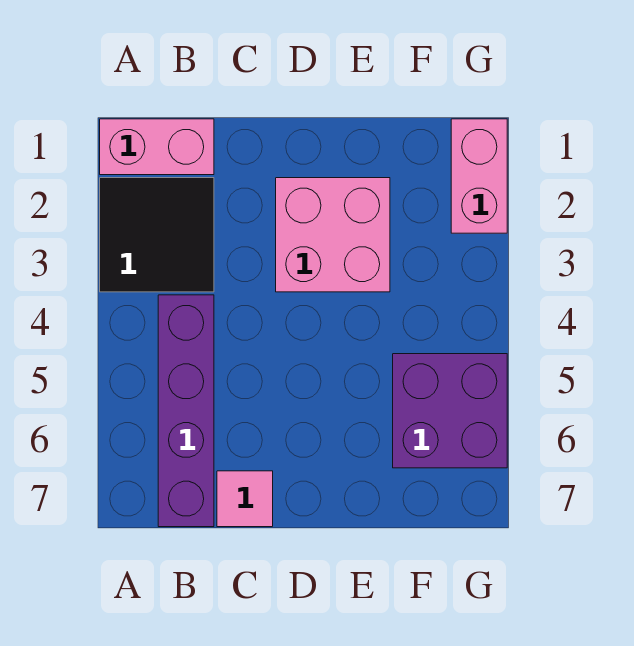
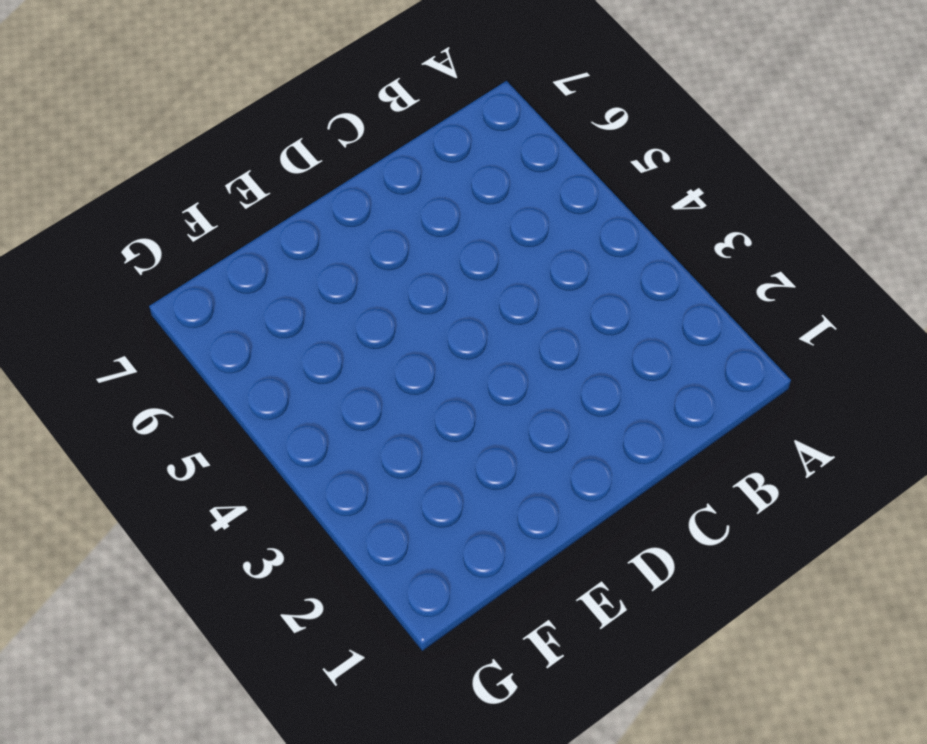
none -> pink brick A1:B1 level 1
none -> black tile A2:B3 level 1

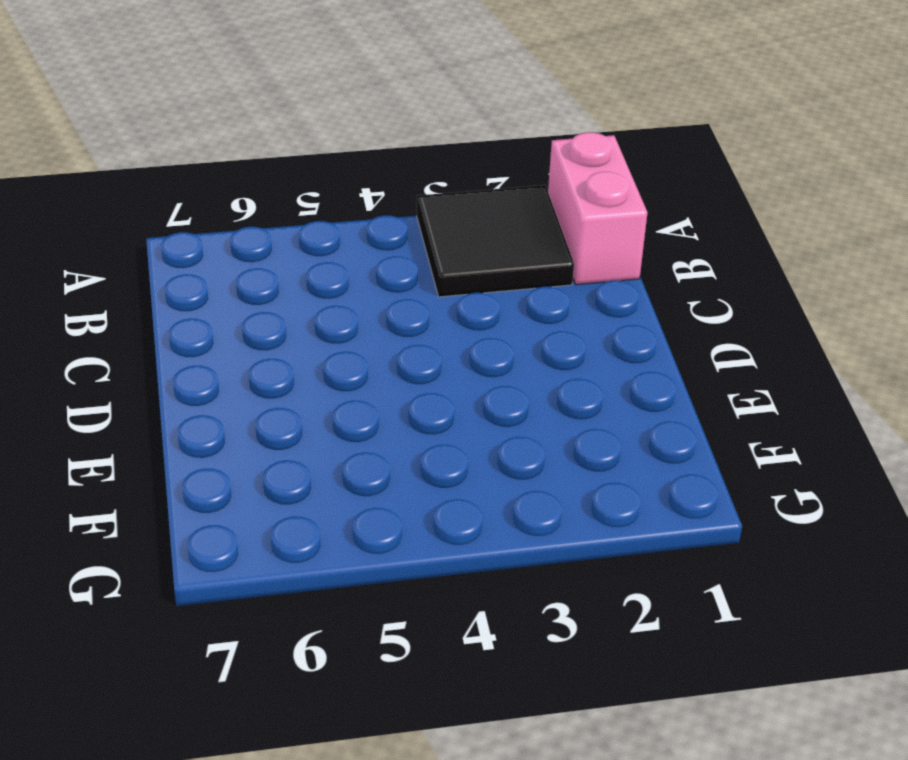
none -> purple brick B4:B7 level 1
none -> pink tile C7 level 1

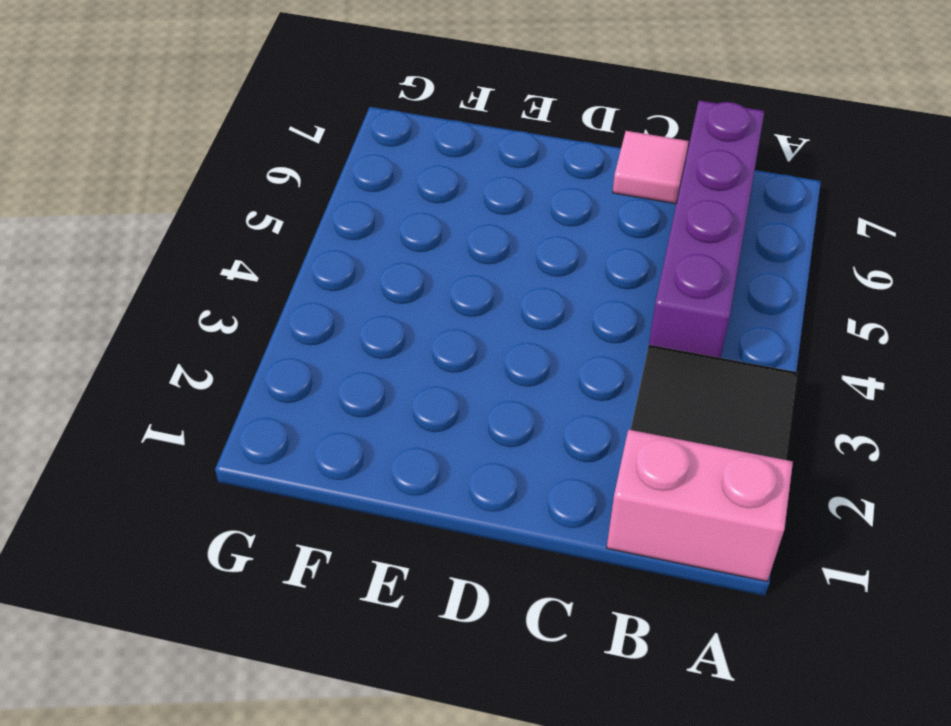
none -> pink brick D2:E3 level 1
none -> purple brick F5:G6 level 1

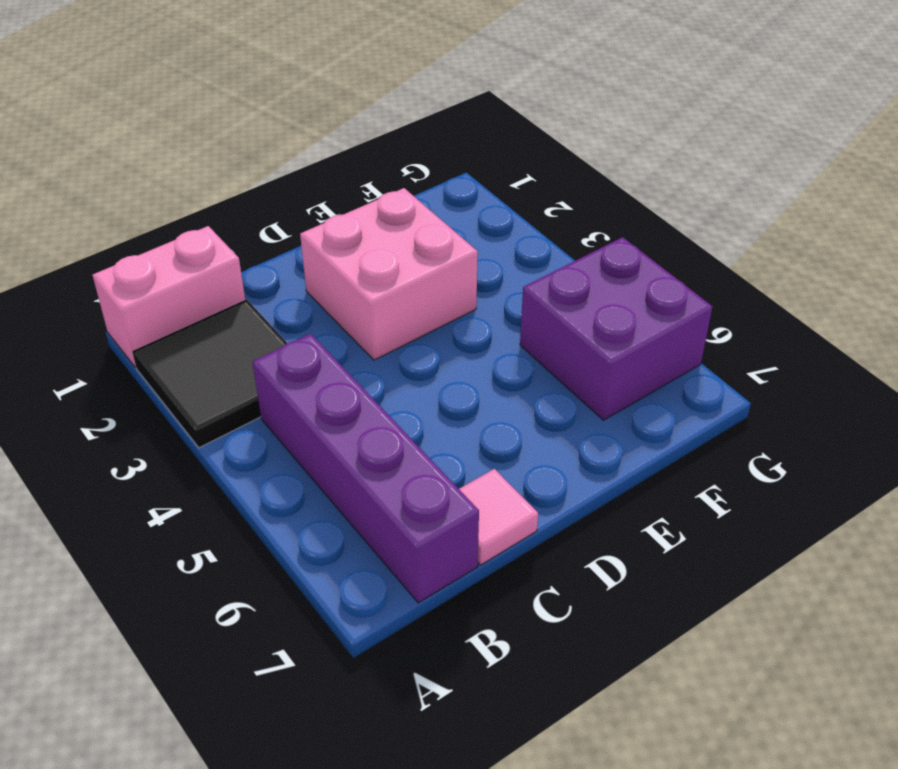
none -> pink brick G1:G2 level 1

